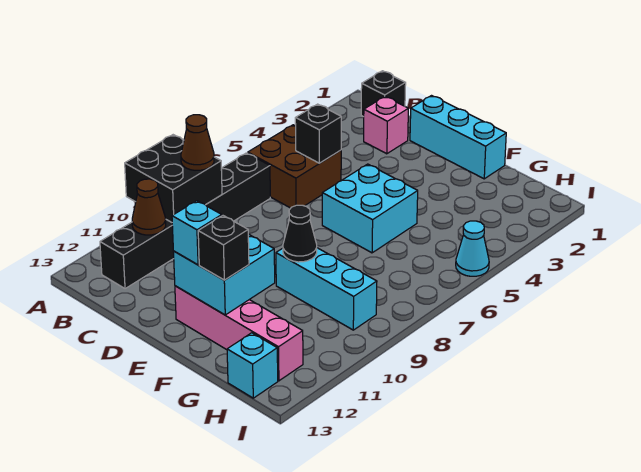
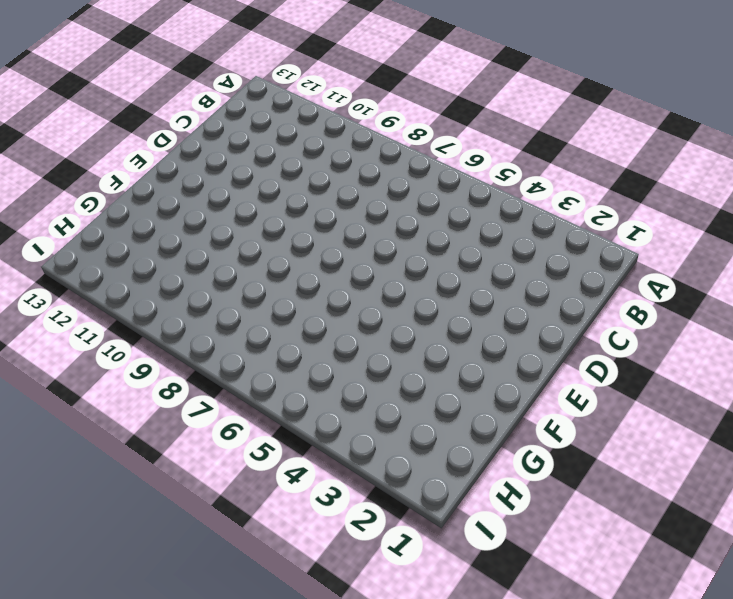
none -> black brick B1 level 1
none -> brown brick B5:C6 level 1
none -> black brick B7:B12 level 1

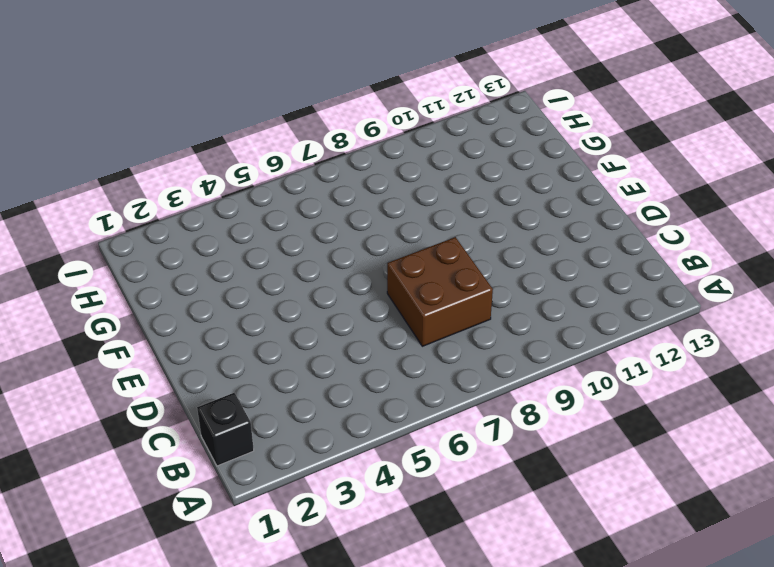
brown brick C7:D8 level 1 -> brown brick B5:C6 level 1
none -> black brick B7:B12 level 1
none -> pink brick C2 level 1
none -> cyan brick D1:F1 level 1

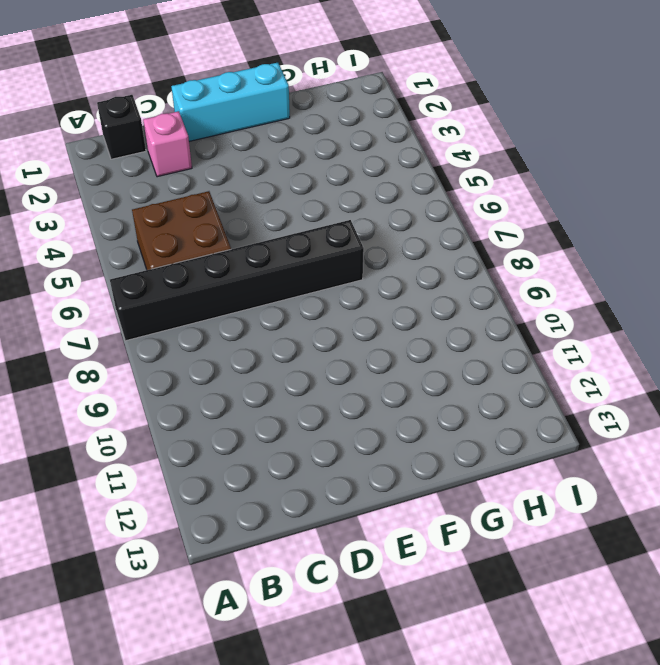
black brick A7:F7 level 1 -> black brick B7:B12 level 1
none -> cyan brick E5:F6 level 1
none -> pink brick E12:H12 level 1
none -> cyan brick F9:H9 level 1

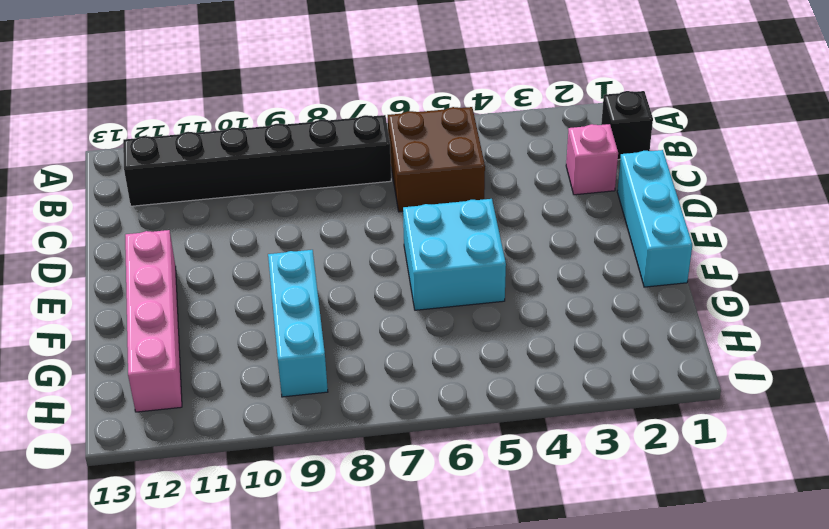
none -> cyan brick H13 level 1
none -> cyan cone I5 level 1
none -> black brick A9:B10 level 2

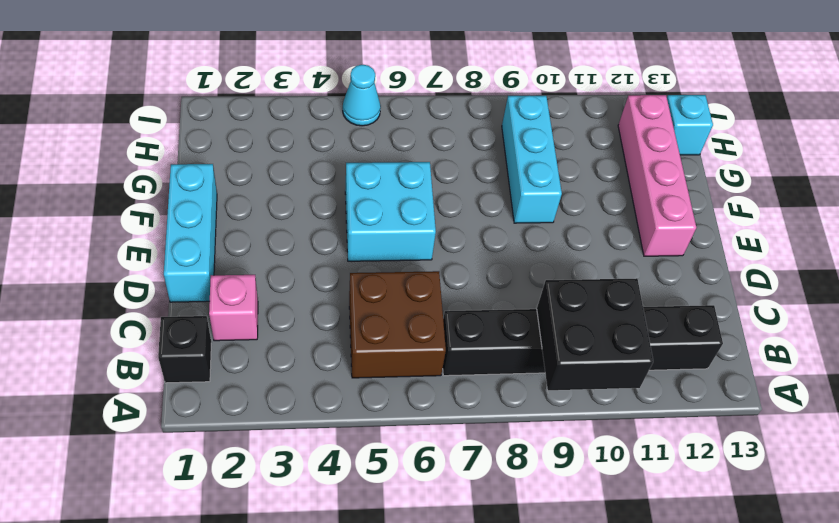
none -> brown cone B11 level 2
none -> black brick C5 level 2
none -> cyan brick E11:F12 level 2

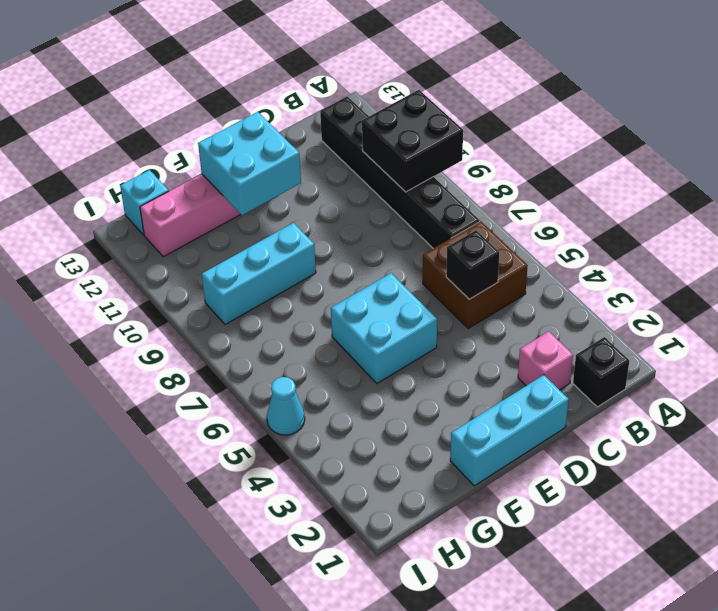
none -> brown cone B11 level 2
none -> black cone F9 level 2
none -> brown cone B9 level 3

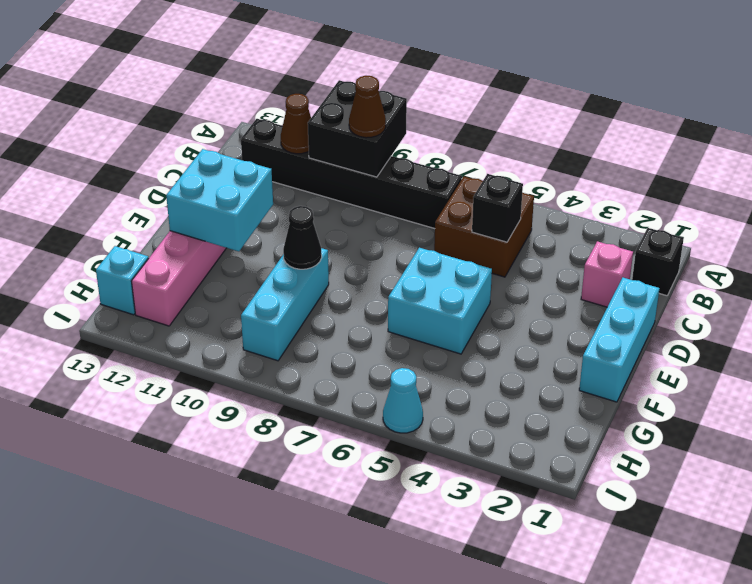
none -> cyan brick E12 level 3
none -> black brick F12 level 3

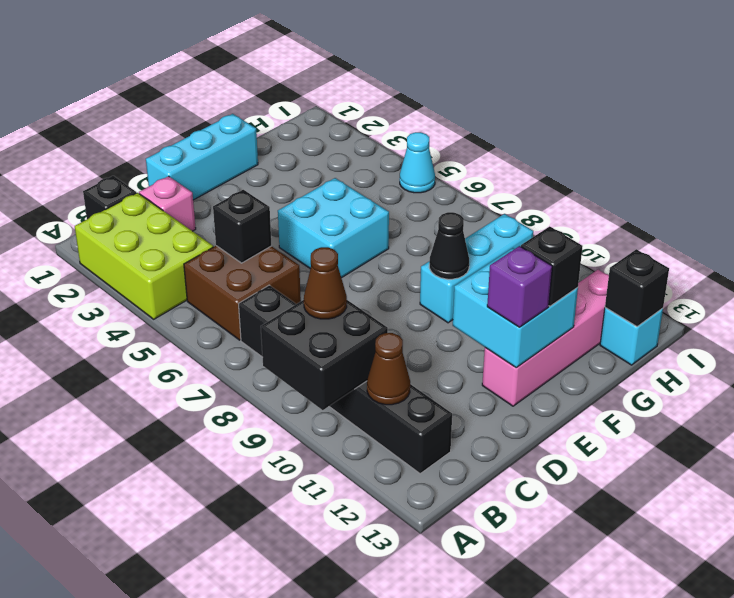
lime brick A2:B4 level 1 -> none
purple brick E12 level 3 -> cyan brick E12 level 3
black brick H13 level 2 -> none

